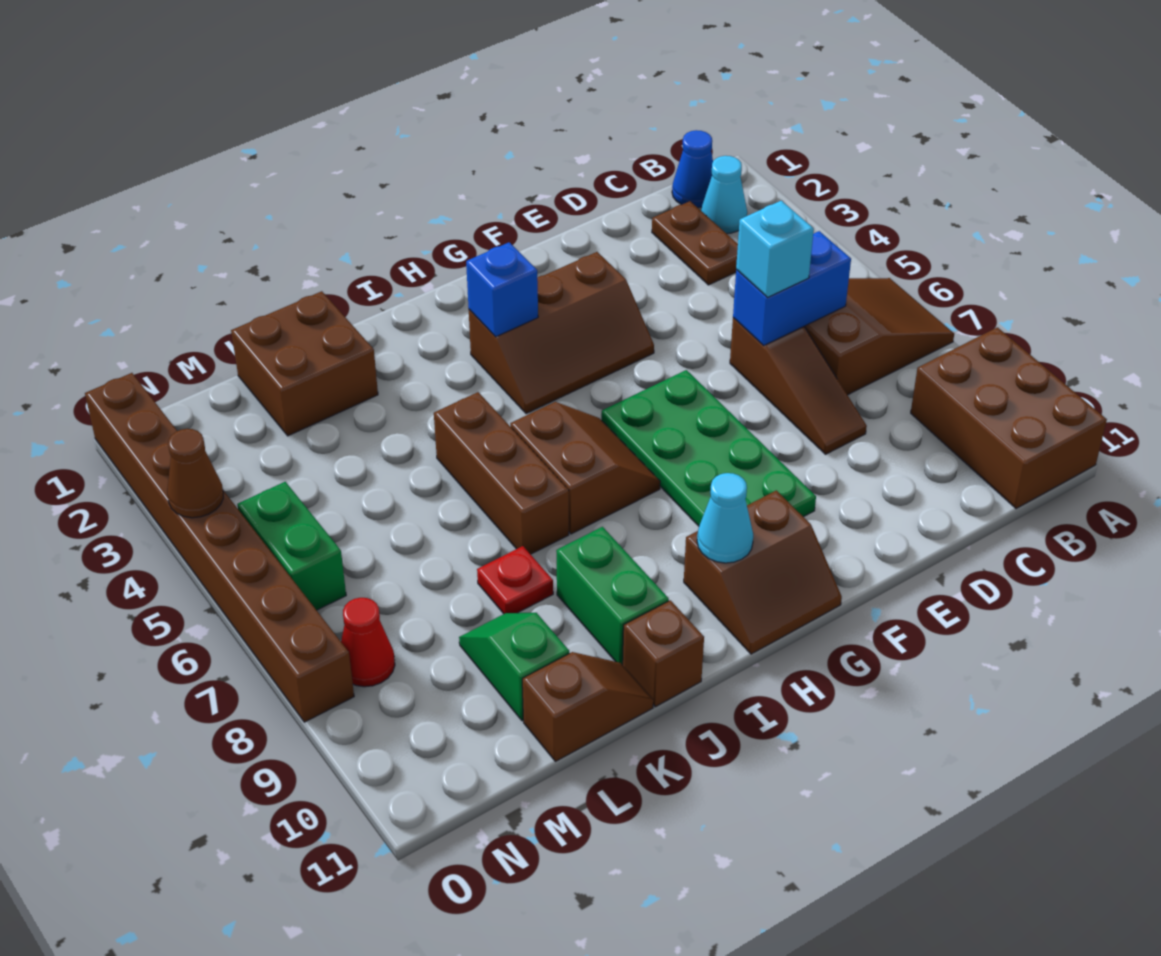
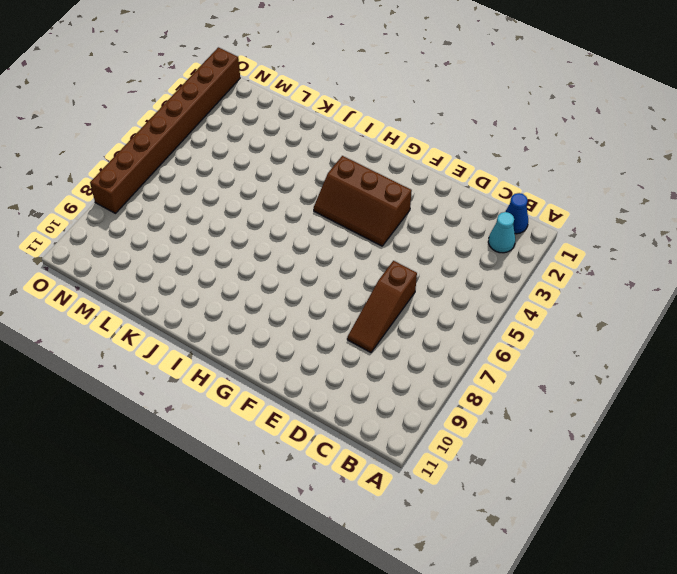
none -> brown slope A6:C7 level 1 top C
none -> brown brick A9:B11 level 1
none -> brown plate C2:C3 level 1

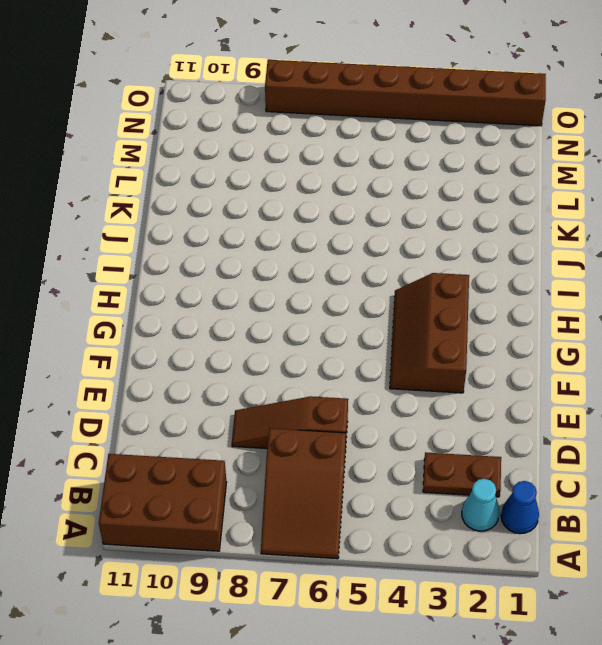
none -> green plate F6:G9 level 1
none -> brown slope G10:H11 level 1 top 10
none -> brown slope H6:I7 level 1 top I

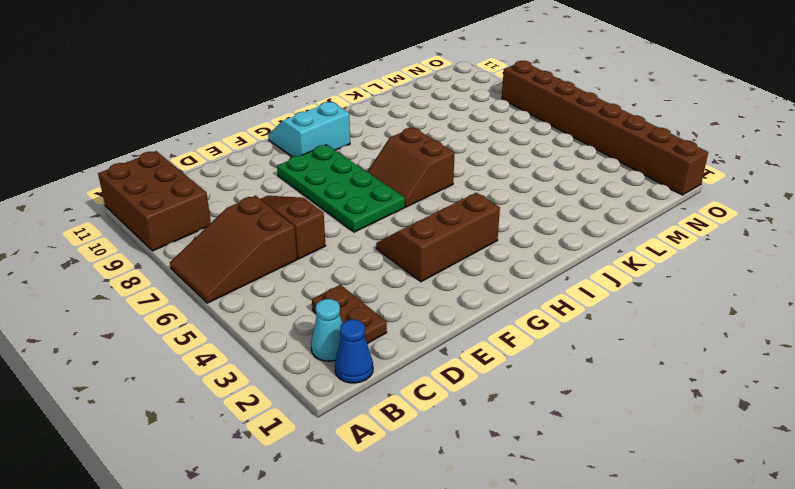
cyan slope G10:H11 level 1 top 10 -> brown slope G10:H11 level 1 top 10
none -> brown brick J5:J7 level 1
none -> green brick J9:J10 level 1
none -> brown brick J11 level 1

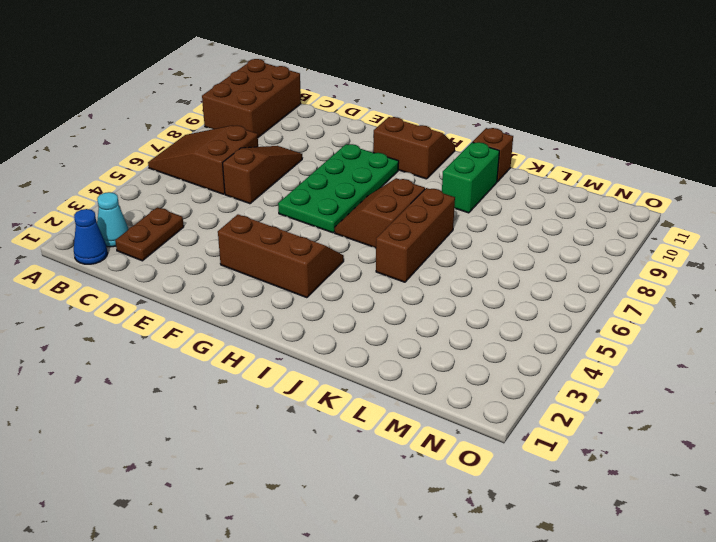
none -> brown brick K1:L2 level 1
none -> red plate K8 level 1
none -> brown slope K11:L11 level 1 top L

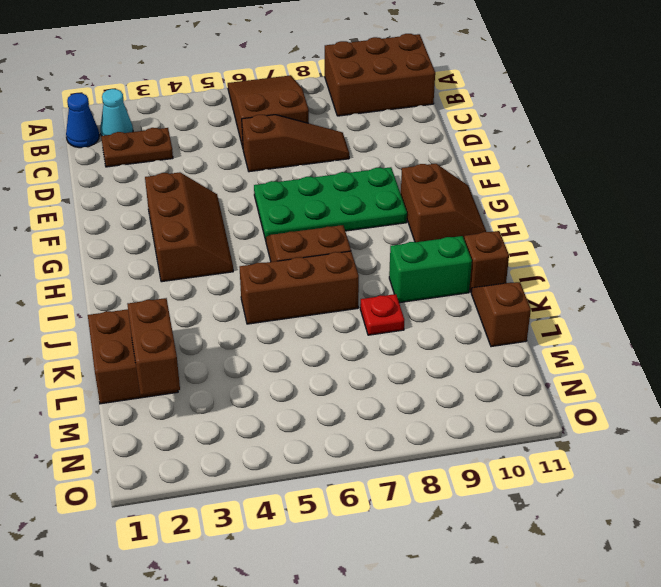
brown brick L2:M2 level 2 -> none
none -> green slope L9:L10 level 1 top 10
none -> green brick N5:N6 level 1
none -> red cone N8 level 1

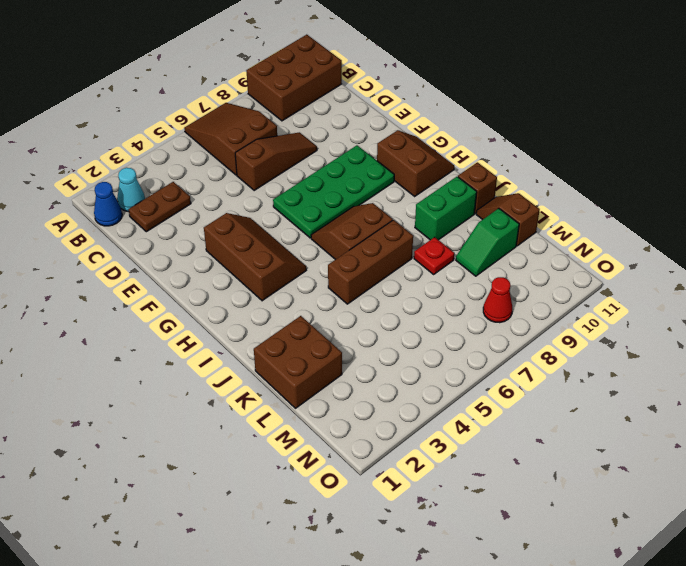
none -> green brick N5:N6 level 1
none -> brown brick O1:O8 level 1
none -> blue brick C6:D6 level 2

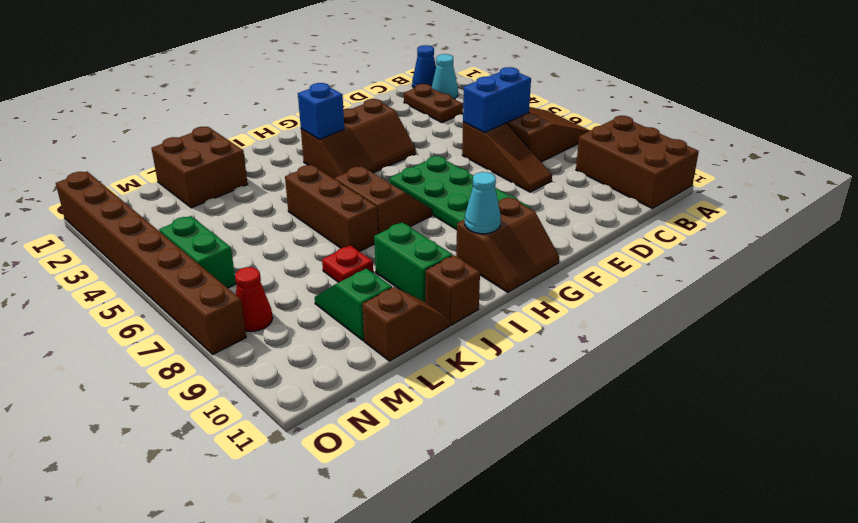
none -> brown cone O4 level 2
none -> cyan brick D6 level 3

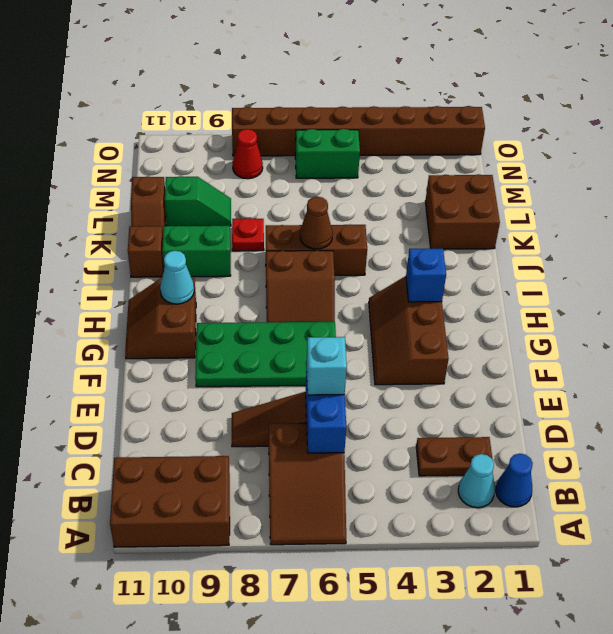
brown cone J6 level 2 -> brown cone O4 level 2

